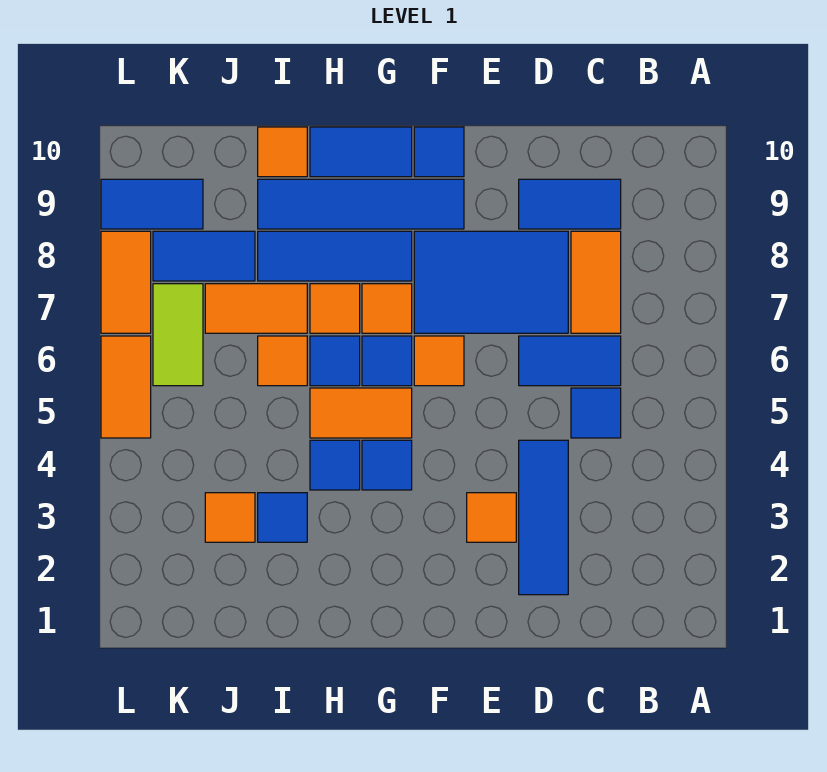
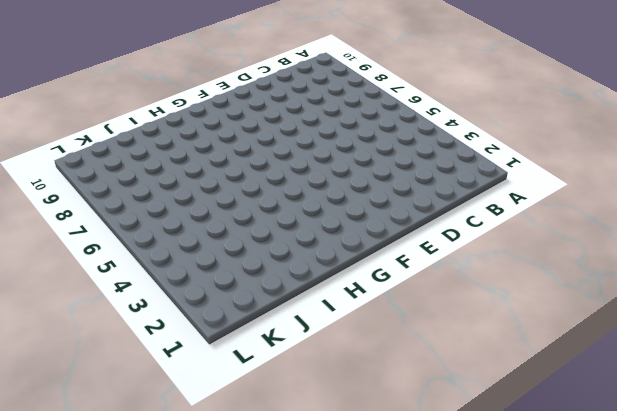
none -> blue tile C5 level 1
none -> blue tile C6:D6 level 1
none -> orange tile C7:C8 level 1

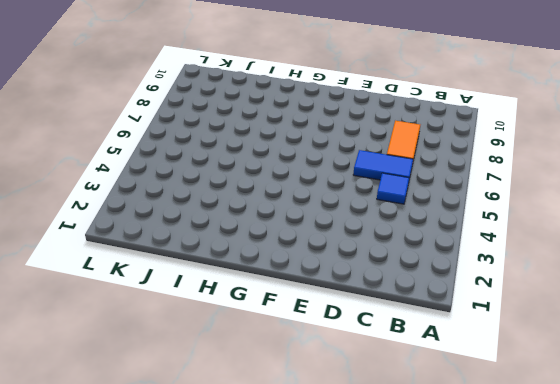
none -> blue tile C9:D9 level 1
none -> blue tile D2:D4 level 1
none -> blue tile D7:F8 level 1

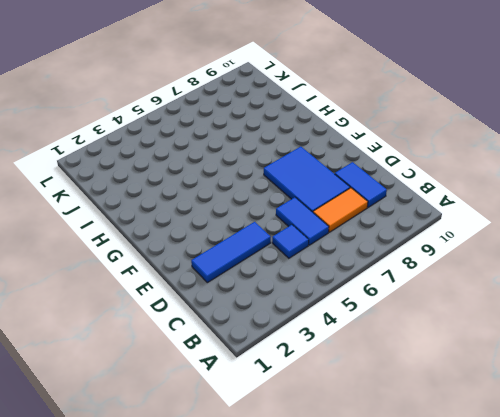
none -> orange tile E3 level 1
none -> orange tile F6 level 1
none -> blue tile F9:I9 level 1

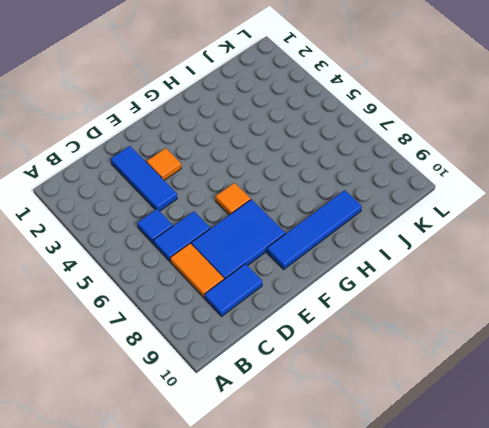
none -> blue tile F10 level 1
none -> blue tile G4 level 1
none -> orange tile G5:H5 level 1

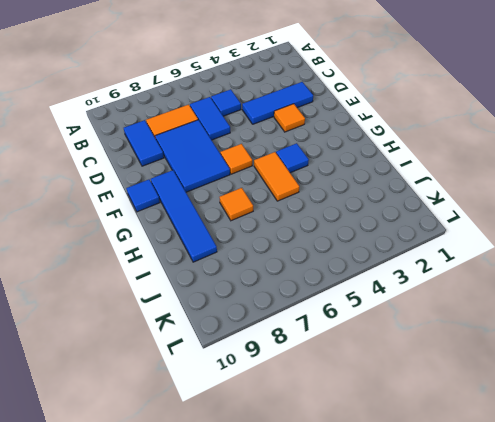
none -> blue tile G6 level 1
none -> orange tile G7 level 1
none -> blue tile G8:I8 level 1

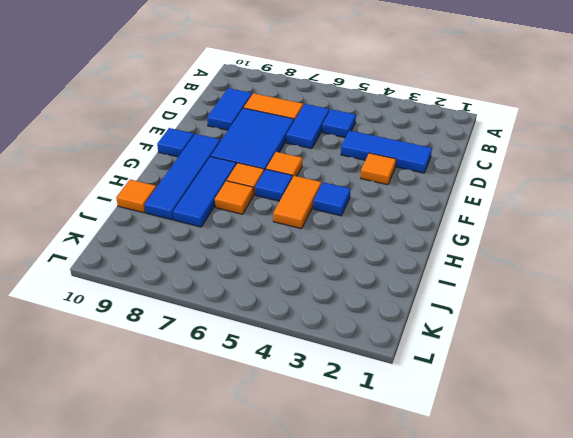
none -> blue tile G10:H10 level 1
none -> blue tile H4 level 1
none -> blue tile H6 level 1

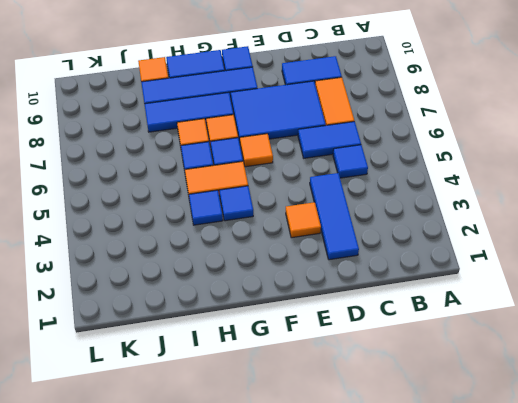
none -> blue tile I3 level 1
none -> orange tile I6 level 1
none -> orange tile I7:J7 level 1

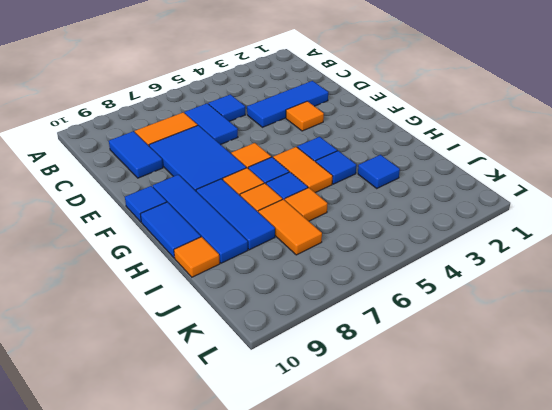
none -> orange tile J3 level 1
none -> blue tile J8:K8 level 1
none -> lime tile K6:K7 level 1

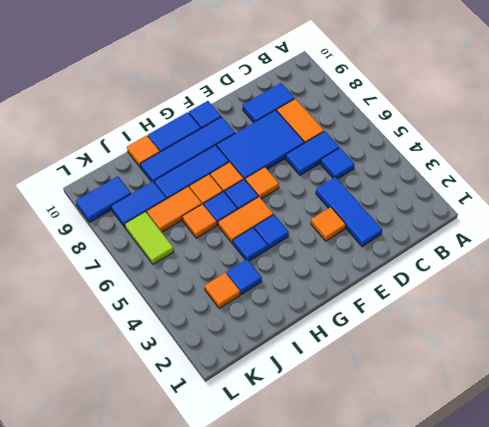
none -> orange tile L5:L6 level 1
none -> orange tile L7:L8 level 1

